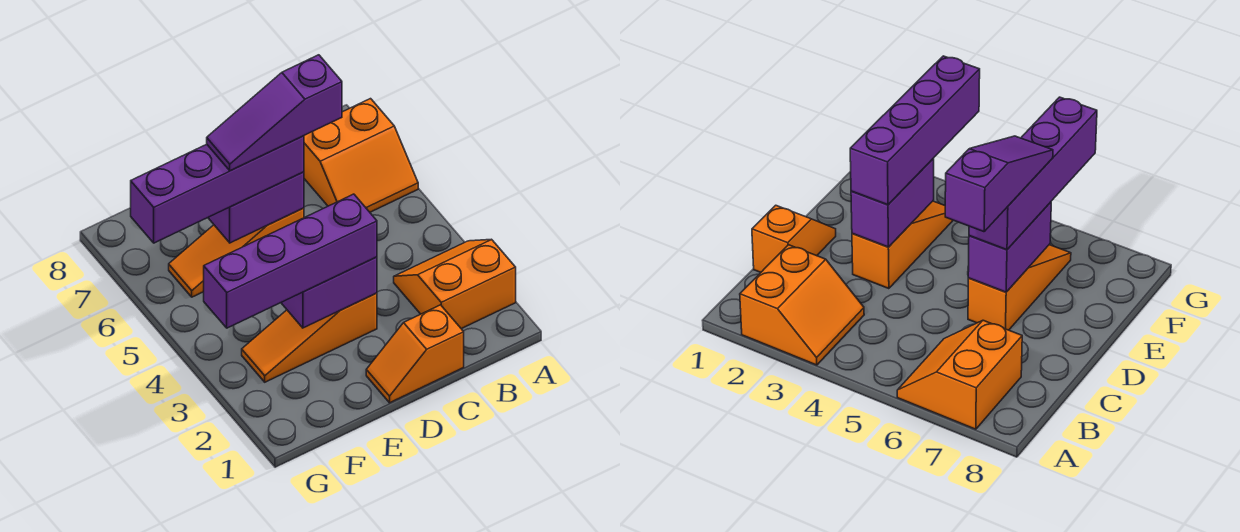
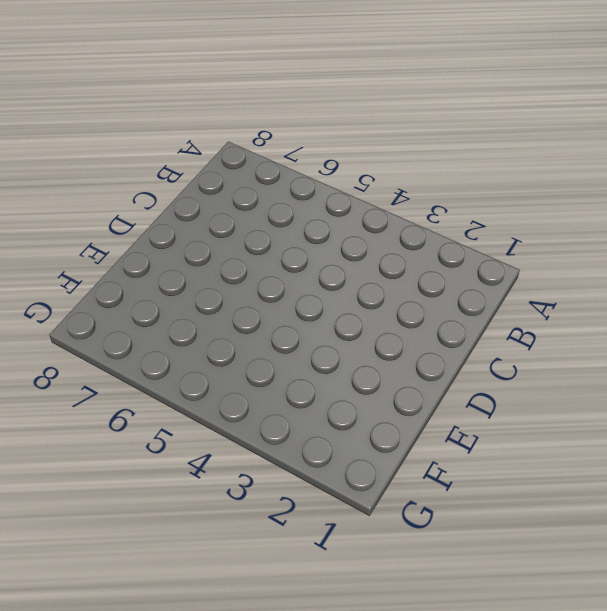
none -> orange slope A2:B3 level 1 top 2
none -> orange slope A6:B7 level 1 top 7

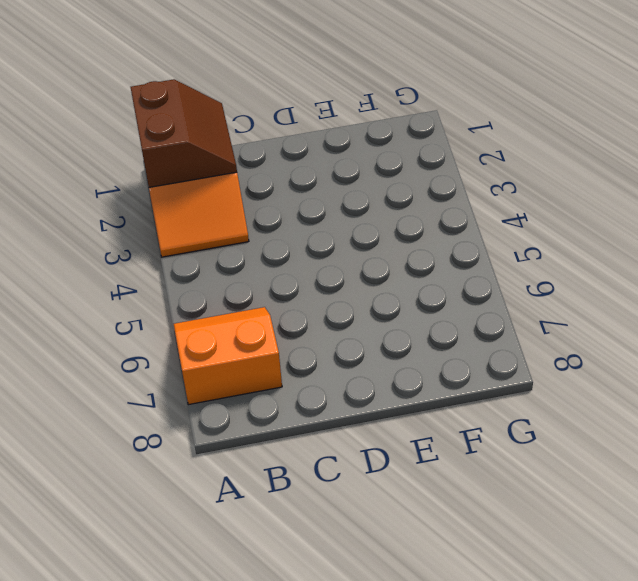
brown slope A1:B2 level 2 top A -> none
none -> orange slope C1:D1 level 1 top C
none -> orange slope D3:F3 level 1 top D

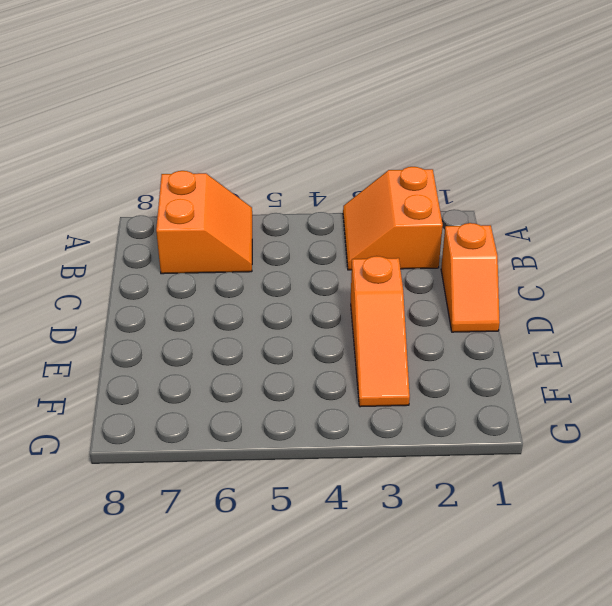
none -> orange slope D6:F6 level 1 top D
none -> purple brick D3:E3 level 2

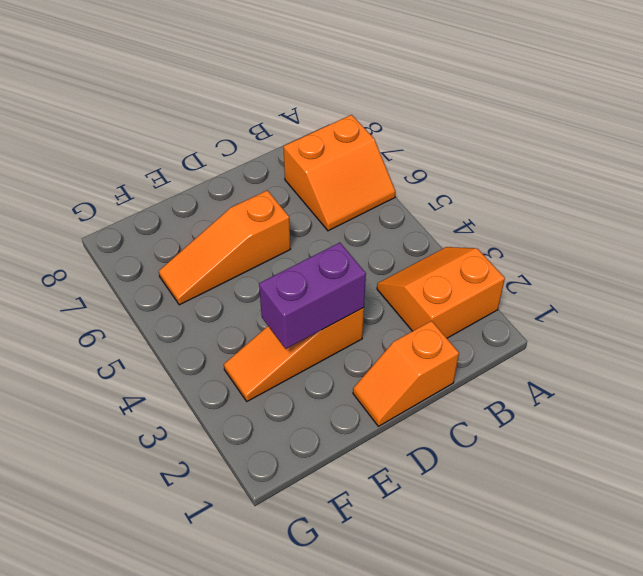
none -> purple brick D6:E6 level 2
none -> purple brick D3:G3 level 3

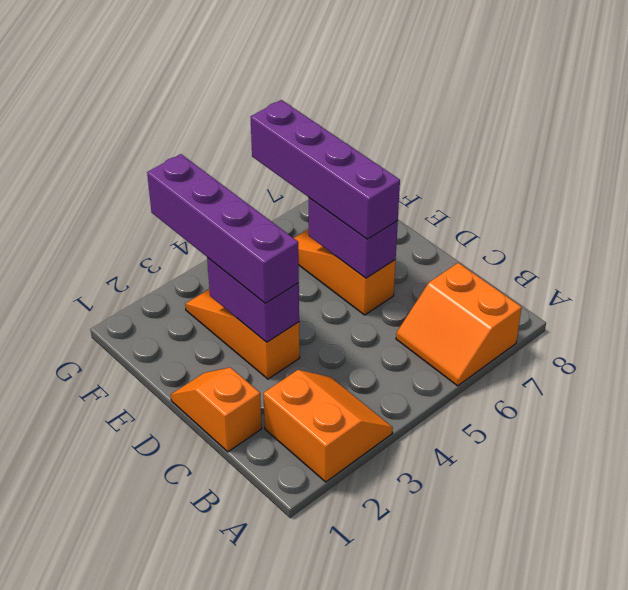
none -> purple slope C6:E6 level 4 top C

